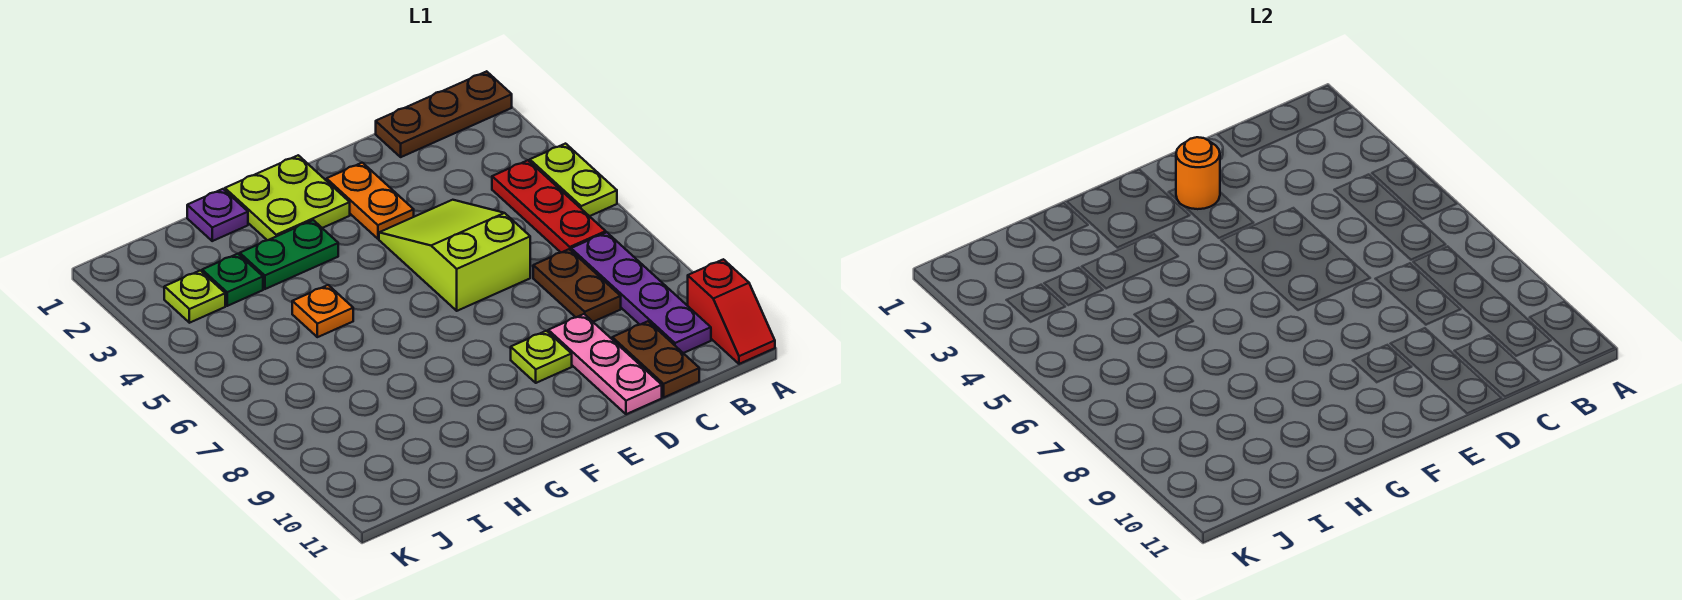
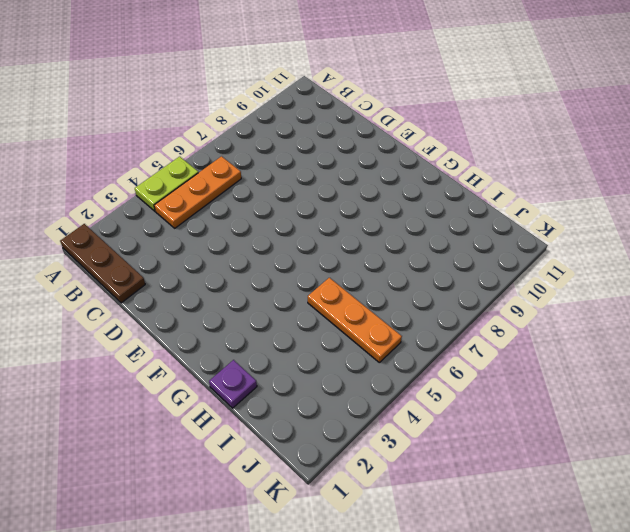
orange plate B4:B6 level 1 -> red plate B4:B6 level 1
orange plate H5:J5 level 1 -> orange plate H5 level 1
none -> red slope A10:A11 level 1 top 10
none -> purple plate B7:B10 level 1
none -> brown plate C7:C8 level 1

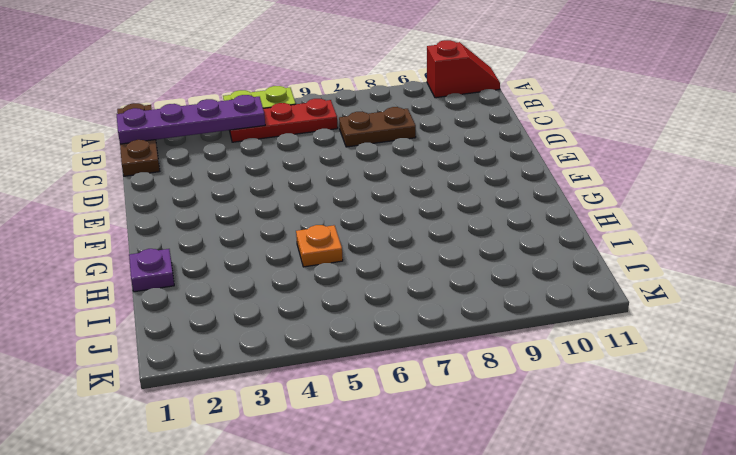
purple plate B1:B4 level 2 -> purple plate B7:B10 level 1
none -> brown plate C10:C11 level 1
none -> lime slope D4:E6 level 1 top 6
none -> pink plate D9:D11 level 1

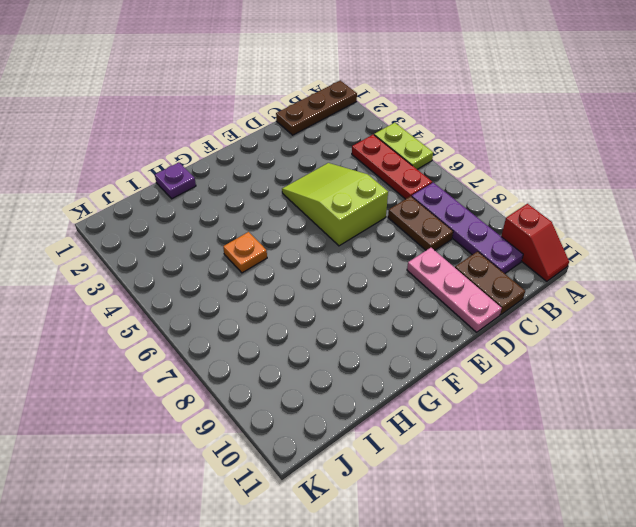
none -> orange plate E2:E3 level 1
none -> lime plate E9 level 1
none -> lime plate F1:G2 level 1

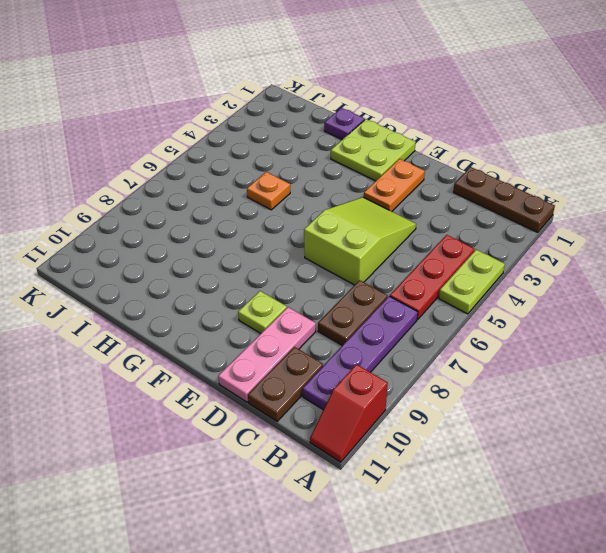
none -> green plate G3:H3 level 1
none -> green plate I3 level 1
none -> lime plate J3 level 1

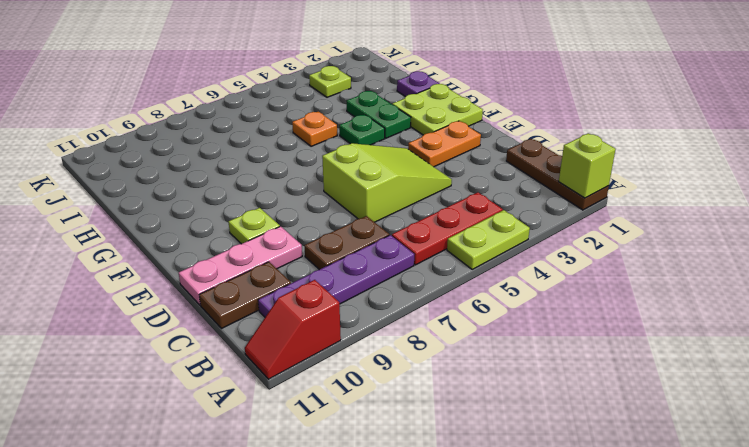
lime brick A1 level 2 -> none
green plate G4 level 1 -> green plate I3 level 1
none -> orange round brick E2 level 2

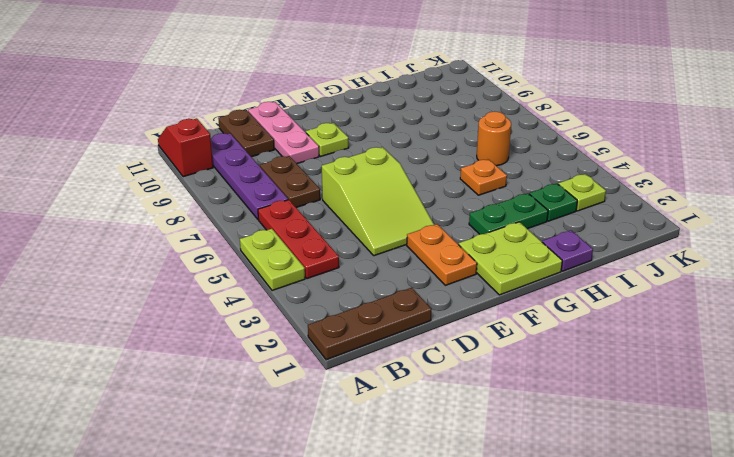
orange round brick I6 level 1 -> orange round brick E2 level 2

